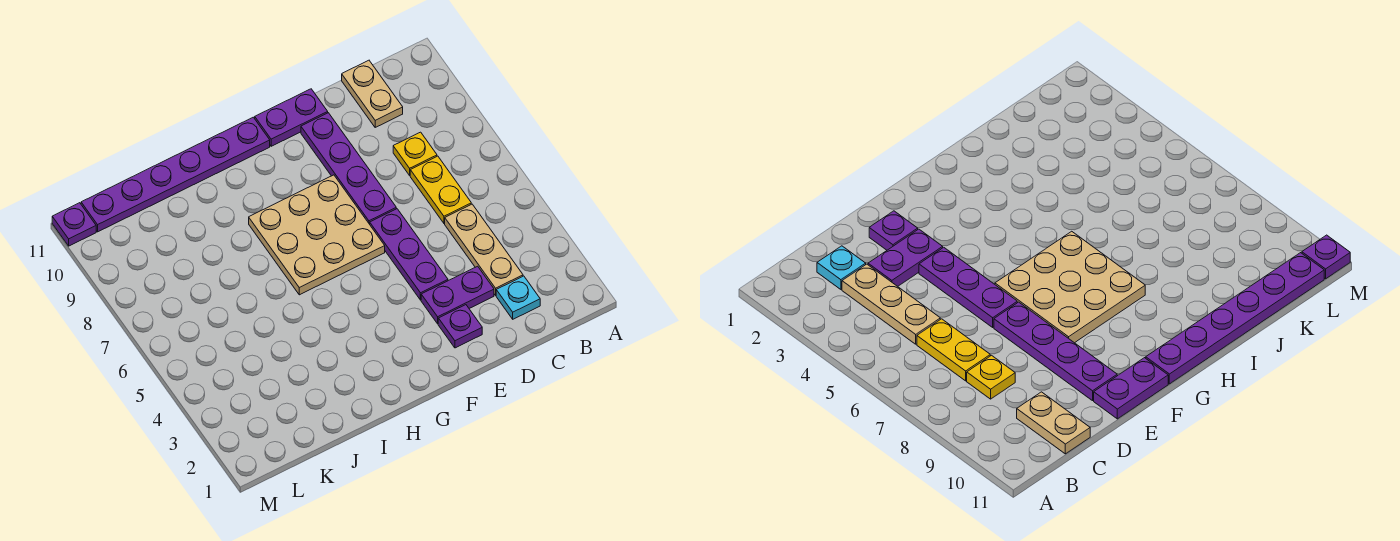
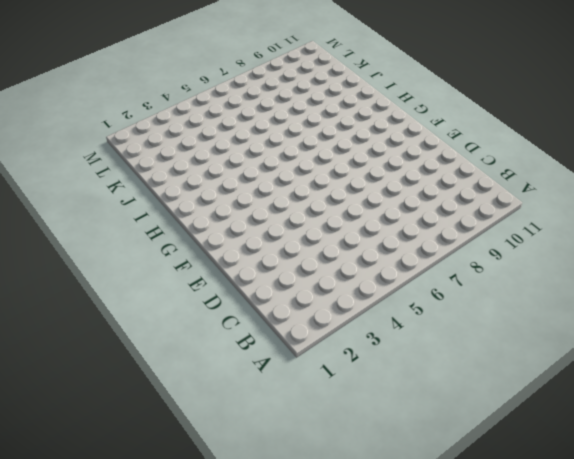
none -> cyan plate C2 level 1
none -> tan plate C3:C5 level 1
none -> yellow plate C6:C7 level 1

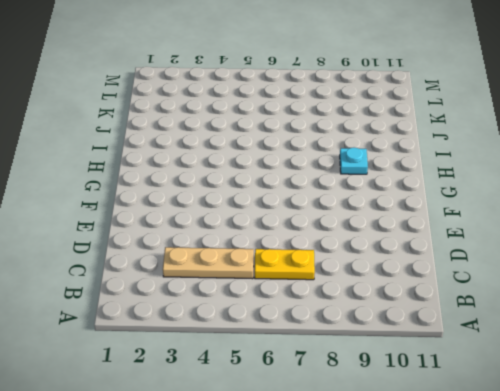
cyan plate H9 level 1 -> cyan plate C2 level 1
none -> yellow plate C8 level 1
none -> tan plate C10:C11 level 1
none -> purple plate D3:E3 level 1

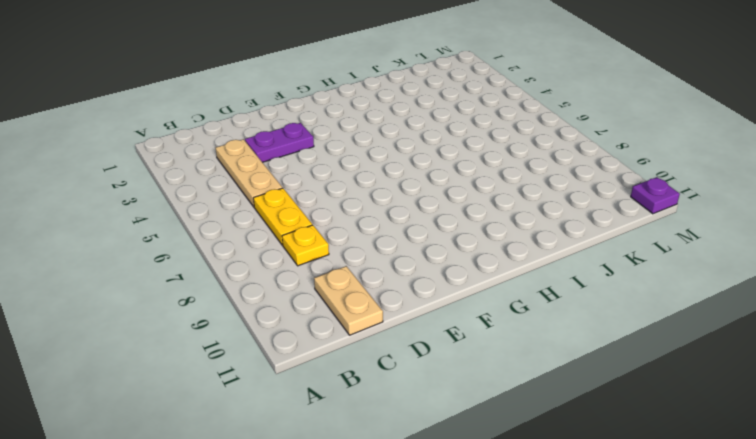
none -> cyan plate C2 level 1
none -> purple plate E2 level 1
none -> purple plate E4:E6 level 1

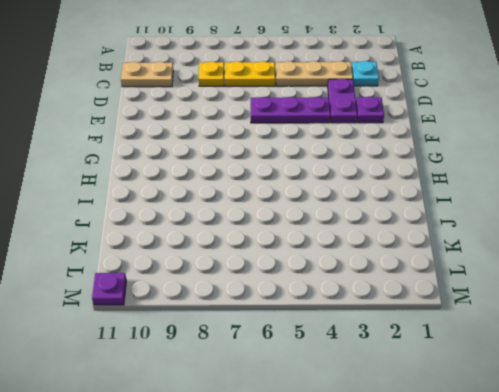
none -> purple plate E7:E10 level 1
none -> purple plate E11:F11 level 1
none -> tan plate F6:H8 level 1

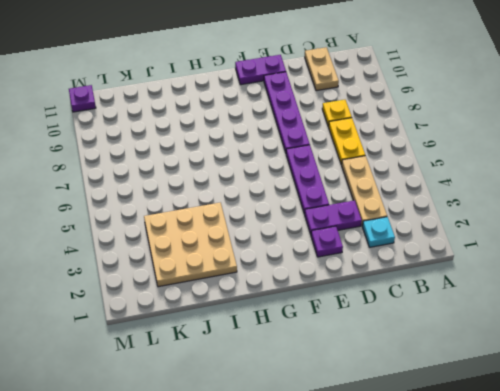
tan plate I2:K4 level 1 -> tan plate F6:H8 level 1
none -> purple plate G11:L11 level 1

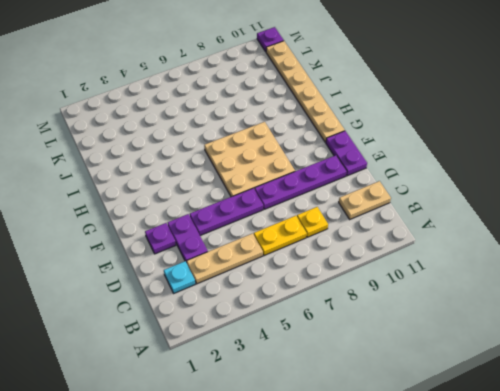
tan plate G11:L11 level 1 -> purple plate G11:L11 level 1

